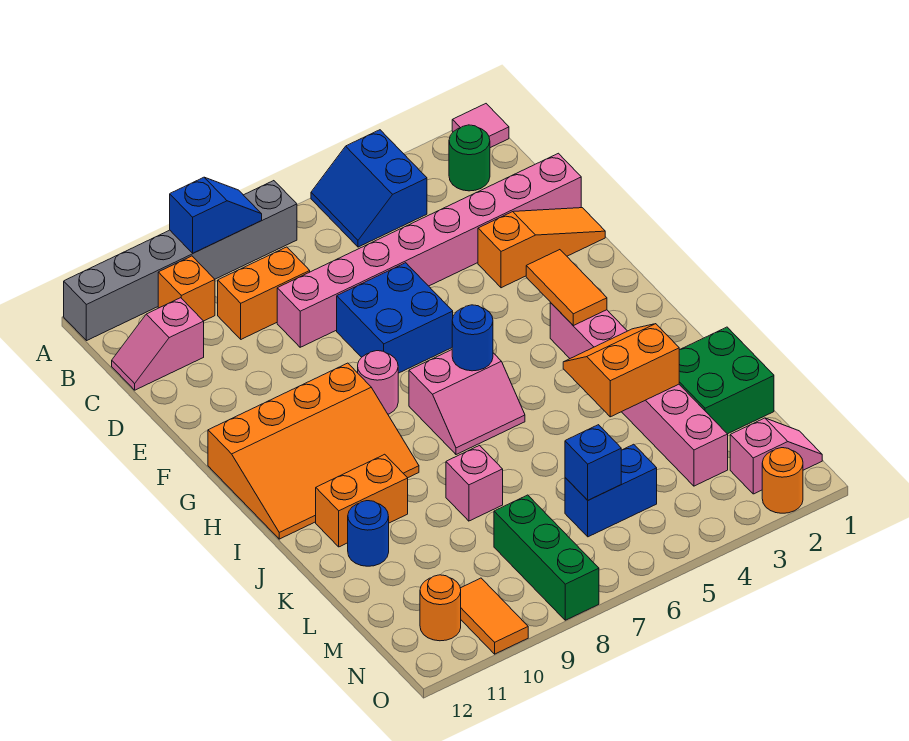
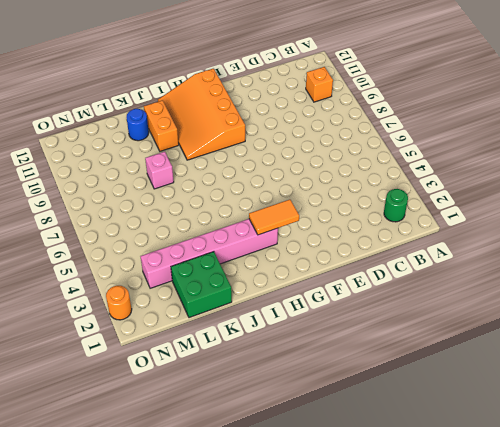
none -> pink tile A1 level 1
none -> blue slope A4:B5 level 1 top 4
none -> grey brick A7:A12 level 1

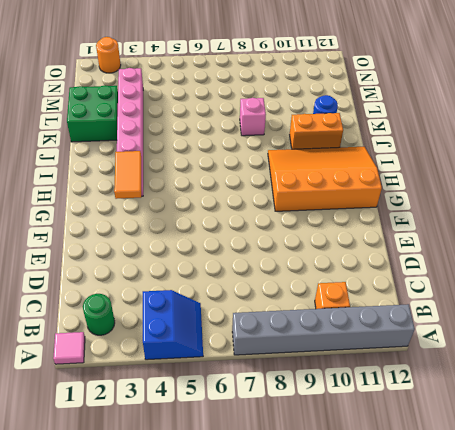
none -> orange brick C8:C9 level 1
none -> pink slope C11:C12 level 1 top 11
none -> pink brick D1:D8 level 1

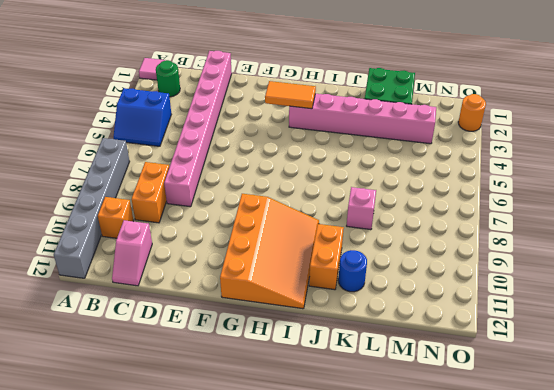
none -> orange slope E1:E3 level 1 top 3
none -> blue brick E6:F7 level 1
none -> pink round brick G8 level 1

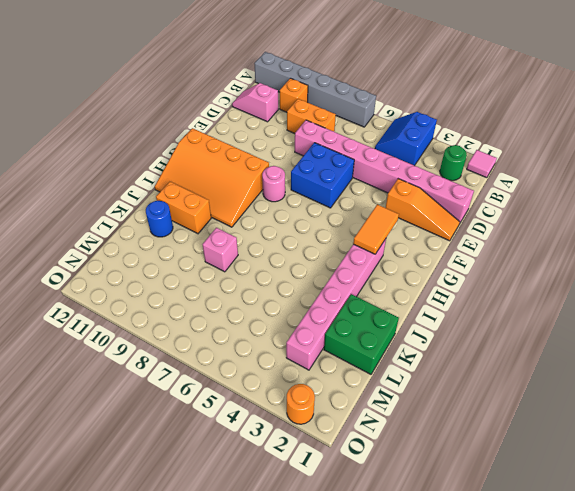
none -> pink slope H6:I7 level 1 top H
none -> blue brick M5:M6 level 1
none -> green brick M8:O8 level 1

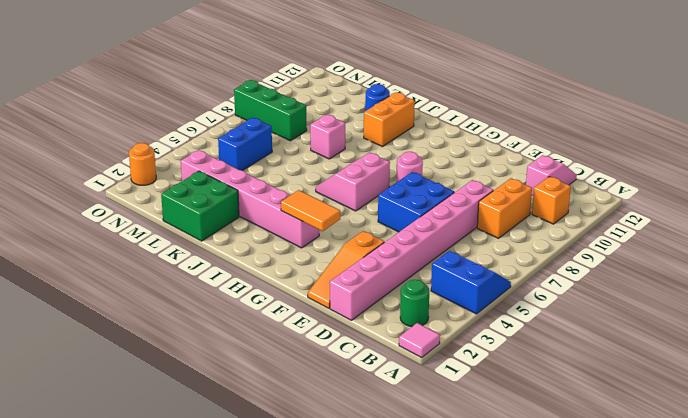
none -> grey brick A7:A12 level 1
none -> orange slope G9:I12 level 1 top G
none -> pink slope N1:N2 level 1 top 2

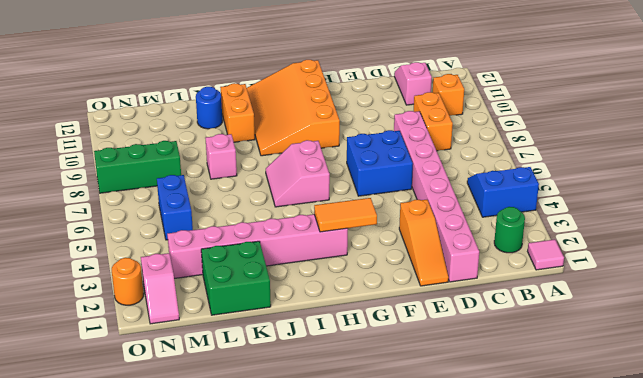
none -> grey brick A7:A12 level 1
none -> pink round brick G8 level 1
none -> orange tile N10:O10 level 1

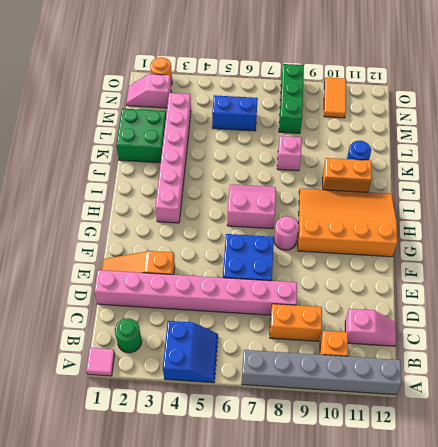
none -> orange round brick N11 level 1
none -> blue slope A8:A9 level 2 top 9
none -> orange tile G3:H3 level 2

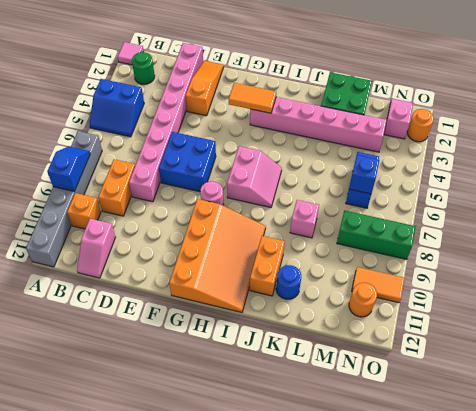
none -> blue round brick H6 level 2
none -> orange slope J3:K4 level 2 top K

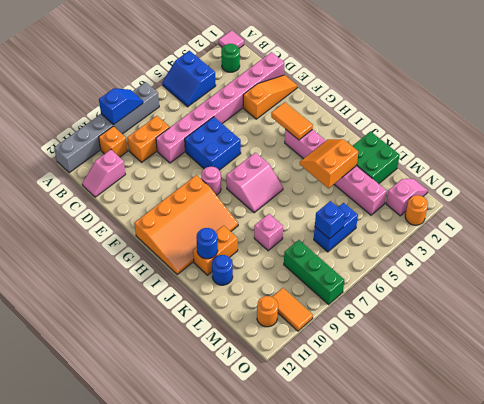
blue round brick J11 level 2 -> blue round brick H6 level 2

